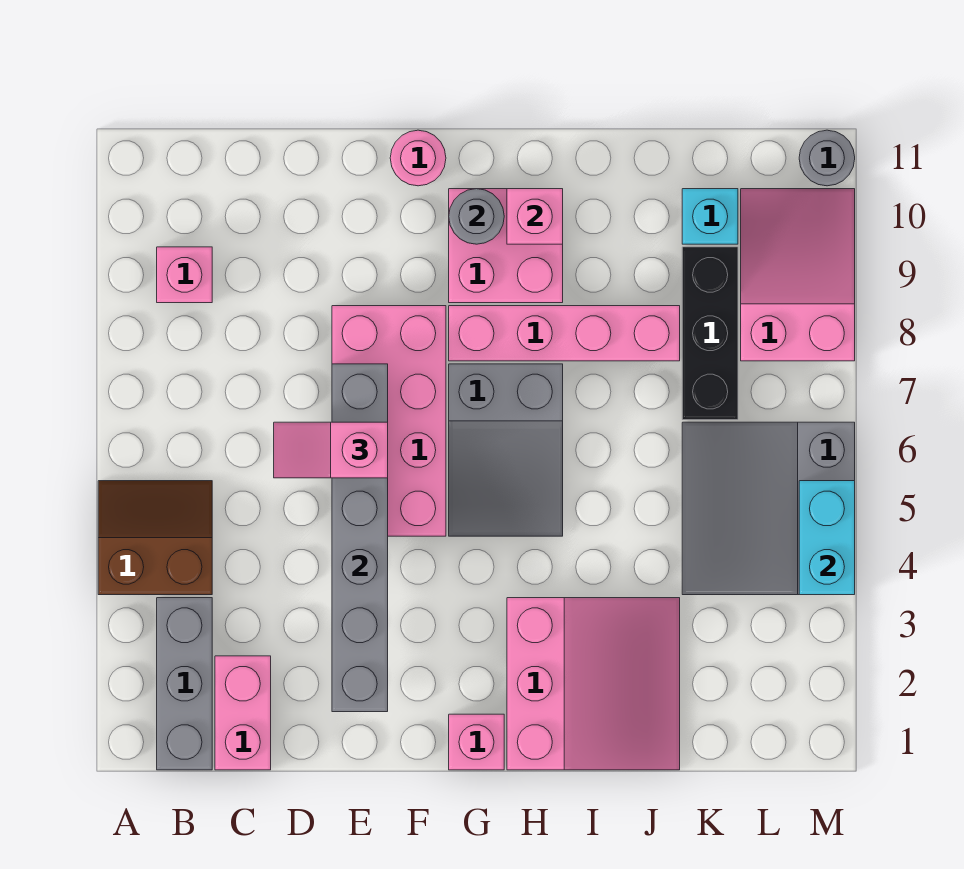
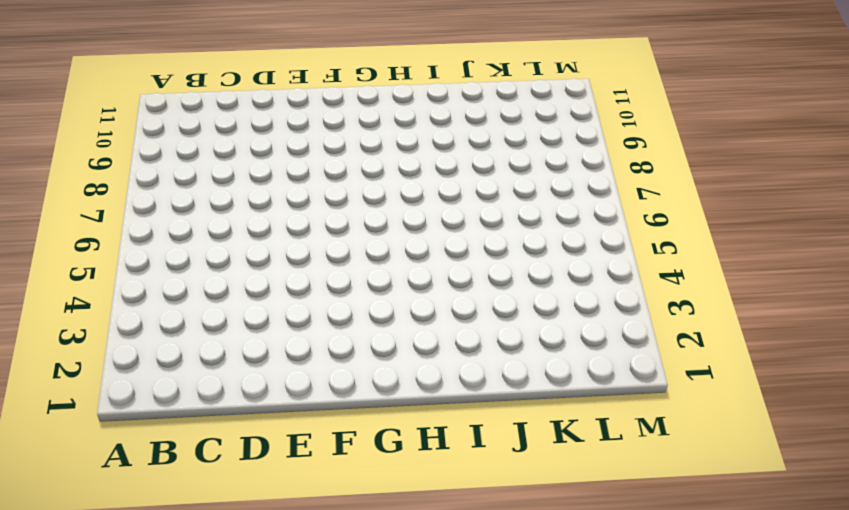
none -> brown slope A4:B5 level 1 top 4
none -> grey brick B1:B3 level 1
none -> pink brick B9 level 1

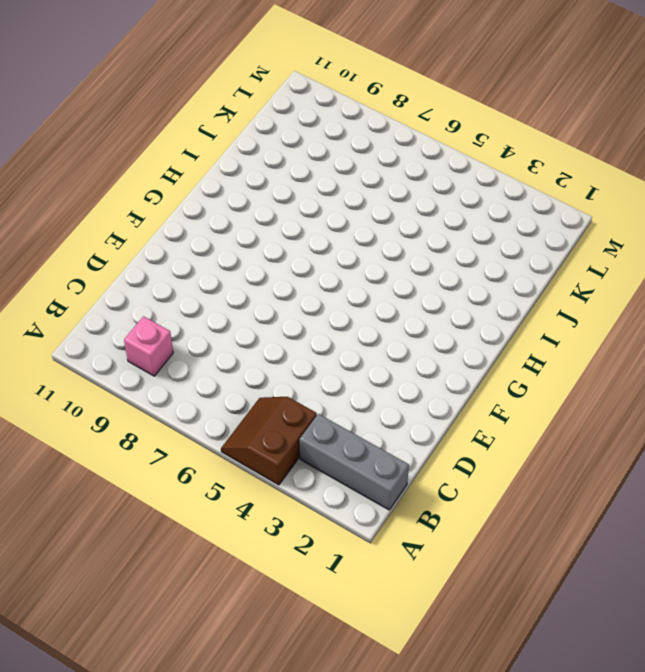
none -> pink brick C1:C2 level 1
none -> pink brick E5:F8 level 1
none -> pink round brick F11 level 1

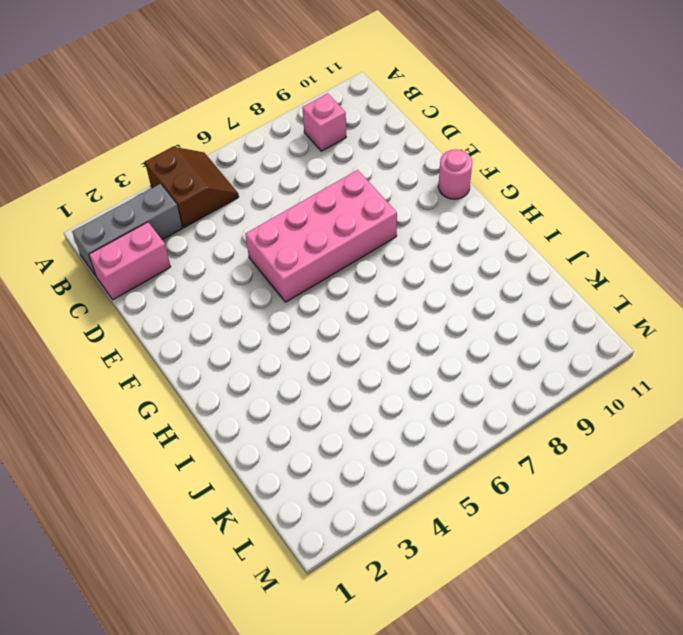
none -> pink brick G1 level 1
none -> grey slope G5:H7 level 1 top 7
none -> pink brick G8:J8 level 1

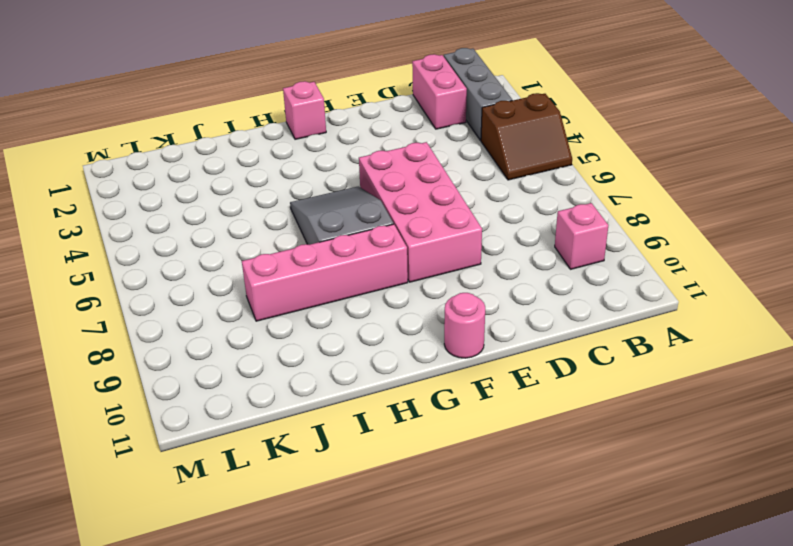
none -> pink brick G9:H10 level 1
none -> pink slope H1:J3 level 1 top H
none -> grey slope K4:M6 level 1 top M

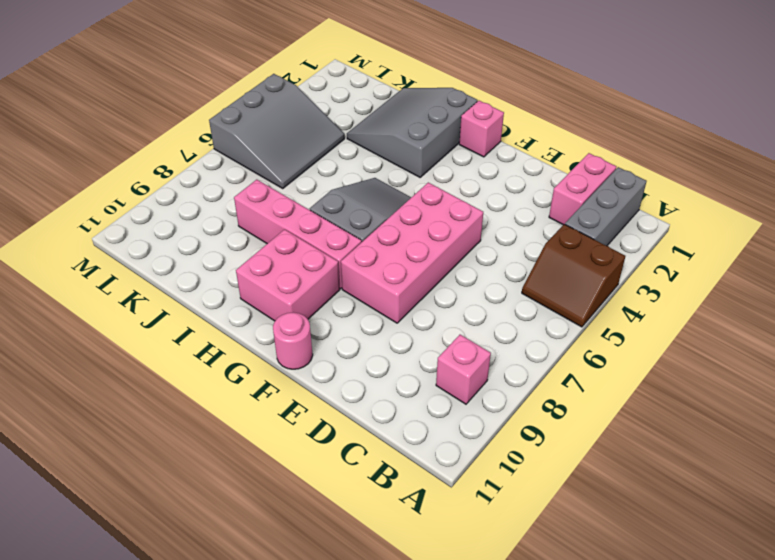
grey slope H1:J3 level 1 top H -> pink slope H1:J3 level 1 top H
none -> black brick K7:K9 level 1
none -> cyan brick K10 level 1
none -> pink slope L8:M10 level 1 top 8

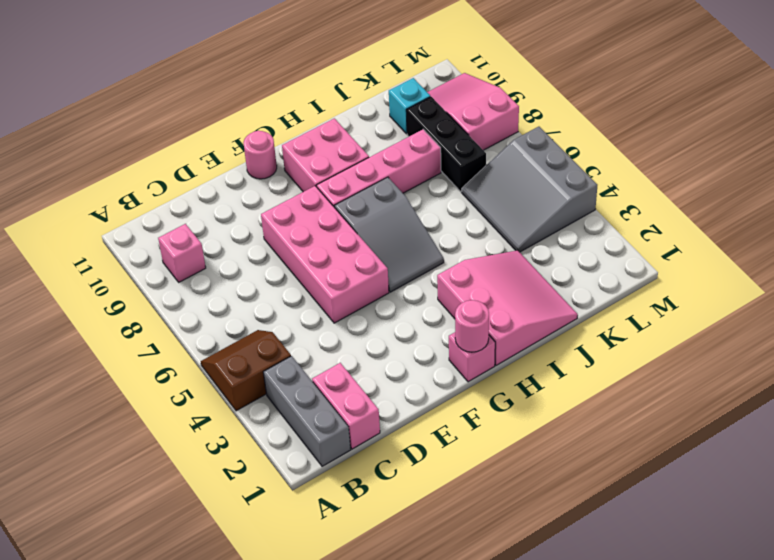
pink round brick G1 level 2 -> none
none -> grey round brick M11 level 1
none -> grey brick E2:E7 level 2
none -> grey round brick G10 level 2

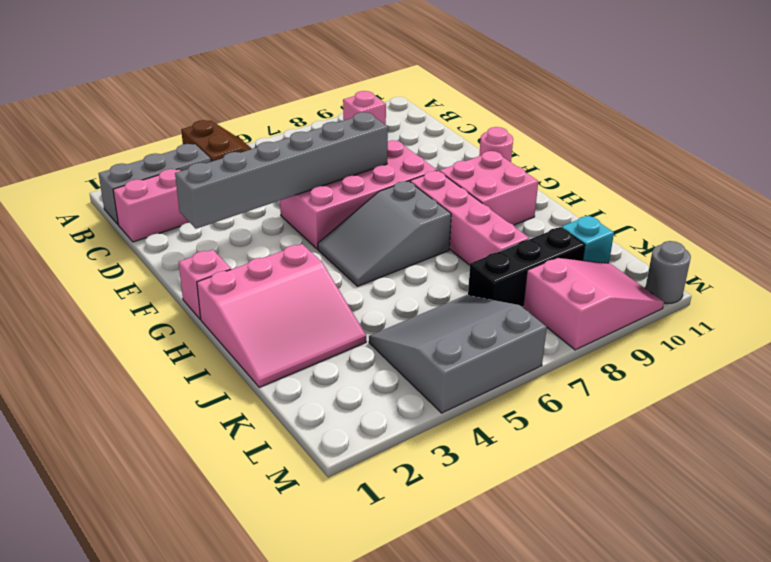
none -> grey round brick G10 level 2
none -> pink brick H10 level 2
none -> cyan brick M4:M5 level 2

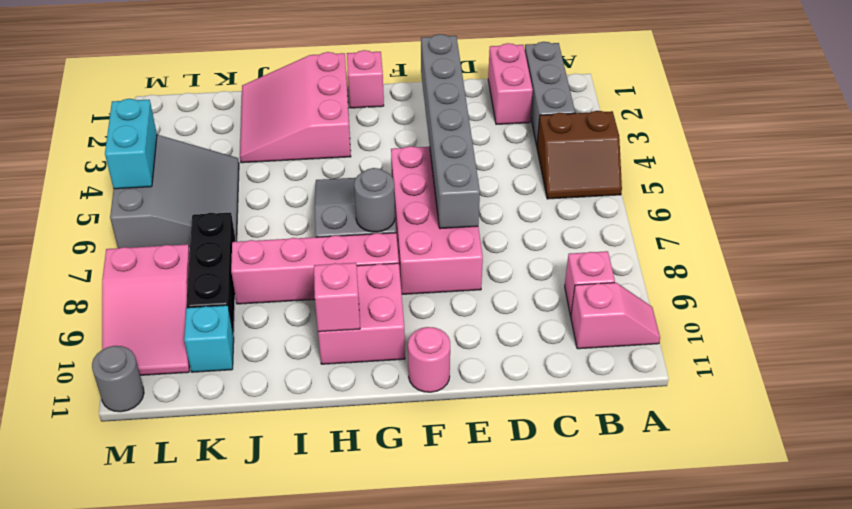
pink slope A10:B10 level 1 top B -> pink slope D6:E6 level 3 top E
grey round brick G7 level 2 -> grey round brick G10 level 2

